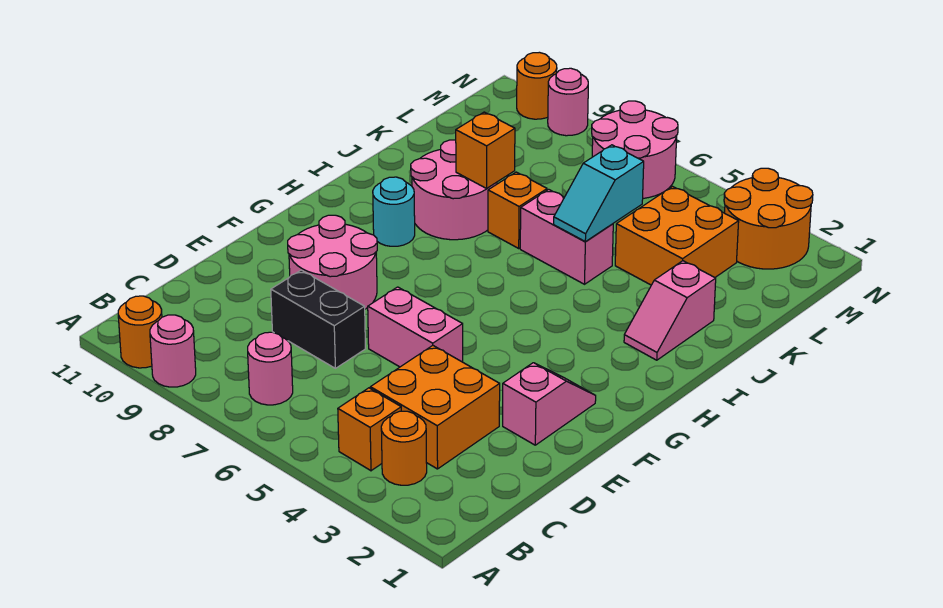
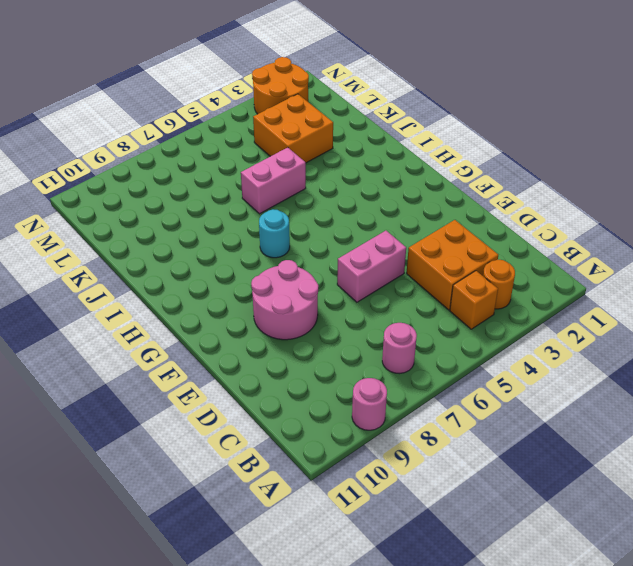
cyan round brick H7 level 1 -> cyan round brick H9 level 1
none -> orange round brick A10 level 1
none -> black brick D7:D8 level 1
none -> pink slope E2:F2 level 1 top E

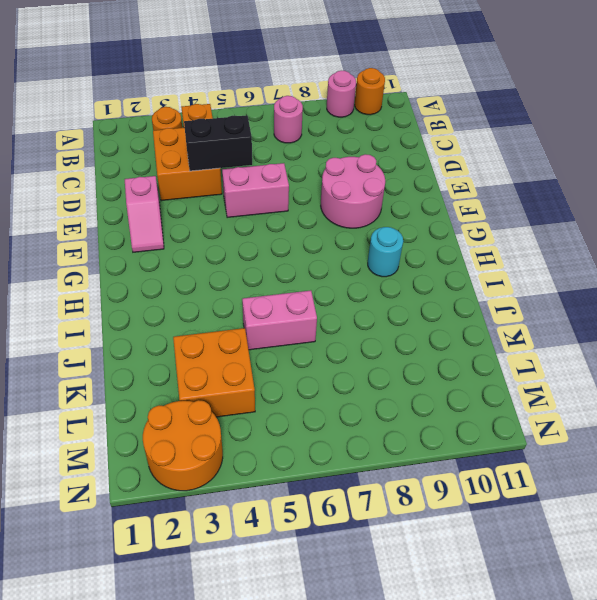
black brick D4:D5 level 2 -> black brick D7:D8 level 1
none -> pink slope I2:J2 level 1 top J
none -> pink round brick I8:J9 level 1
none -> orange brick J7 level 1

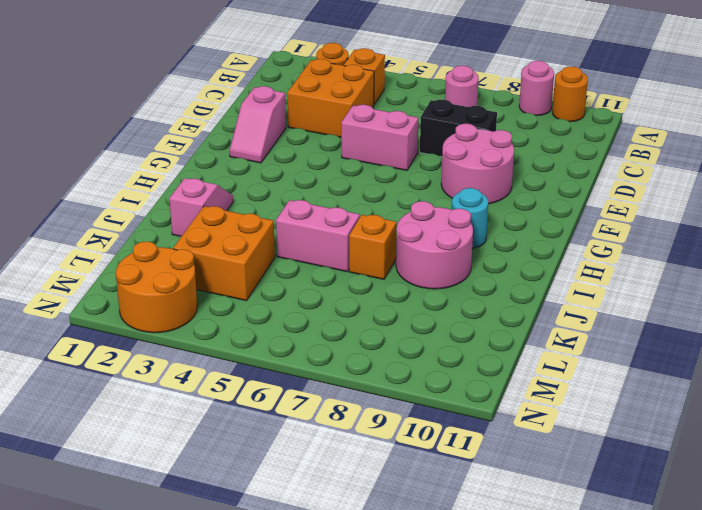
none -> pink round brick M6:N7 level 1
none -> pink round brick N9 level 1
none -> orange round brick N10 level 1

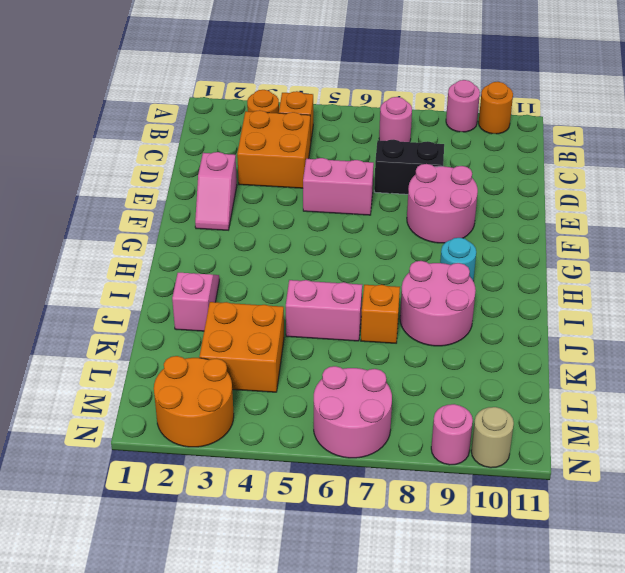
tan round brick N10 level 1 -> orange round brick N10 level 1
none -> cyan slope J5:K5 level 2 top K
none -> orange brick J8 level 2

